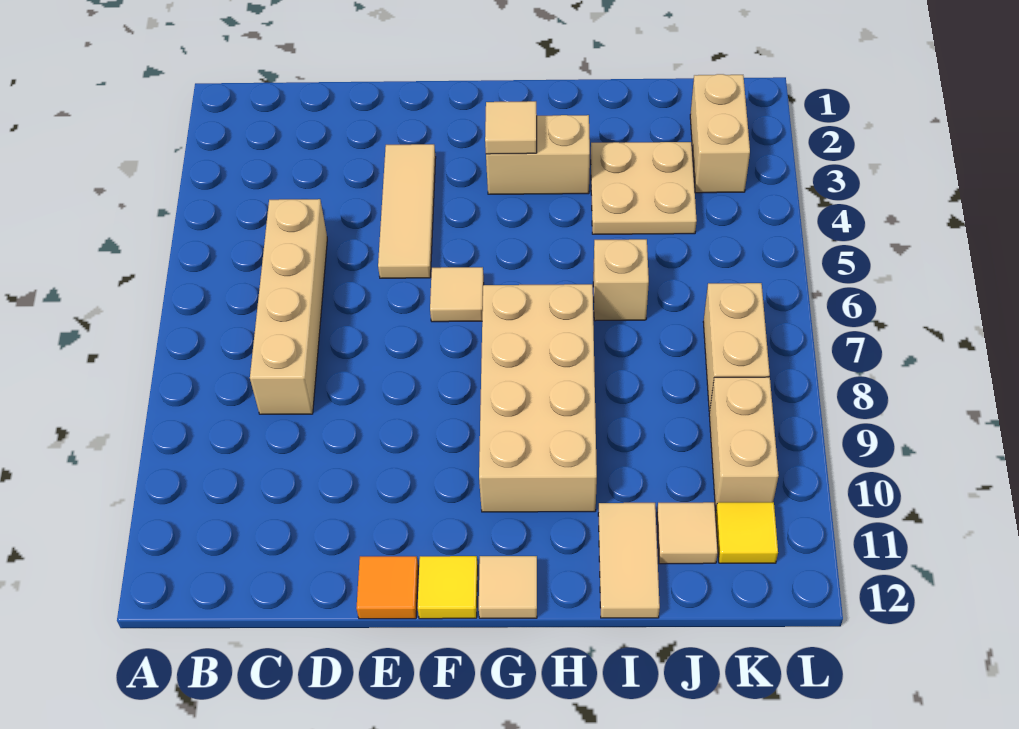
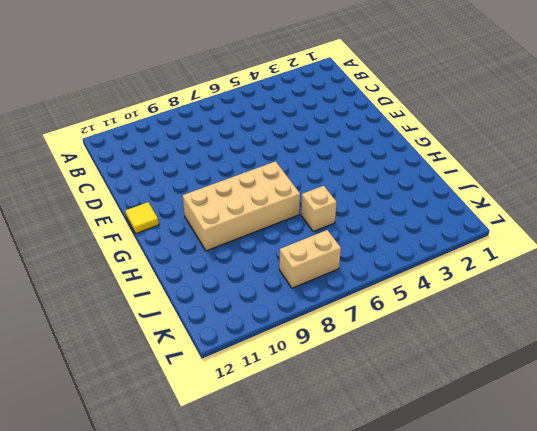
none -> tan brick C5:C8 level 1
none -> tan tile E3:E5 level 1
none -> orange tile E12 level 1

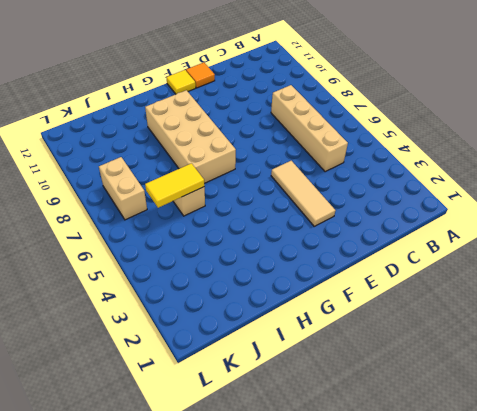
yellow tile I6:J6 level 2 -> none
none -> tan tile F6 level 1
none -> tan brick G3:H3 level 1
none -> tan tile G12 level 1

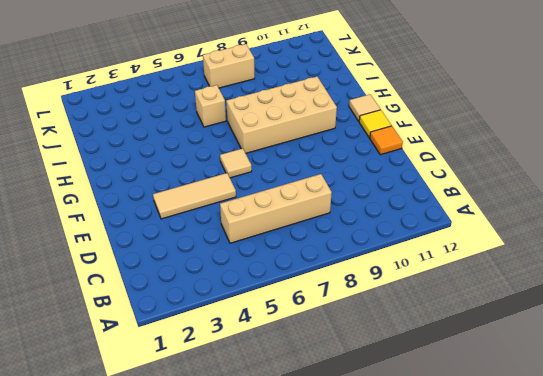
none -> tan brick G3:H3 level 1
none -> tan plate I3:J4 level 1
none -> tan tile I11:I12 level 1

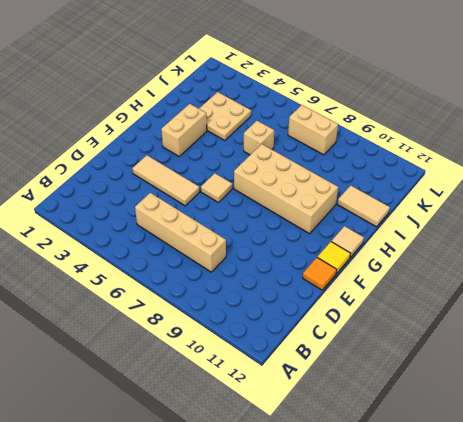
none -> tan tile J11 level 1
none -> tan brick K2:K3 level 1
none -> tan brick K9:K10 level 1

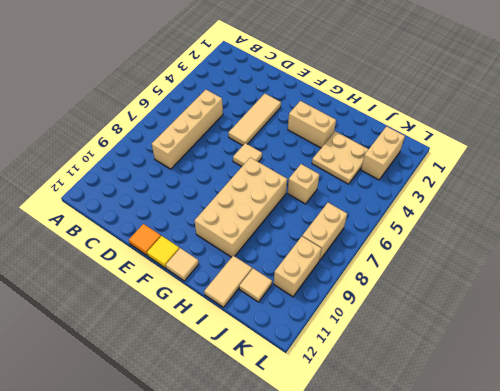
none -> yellow tile K11 level 1
none -> tan tile G3 level 2

